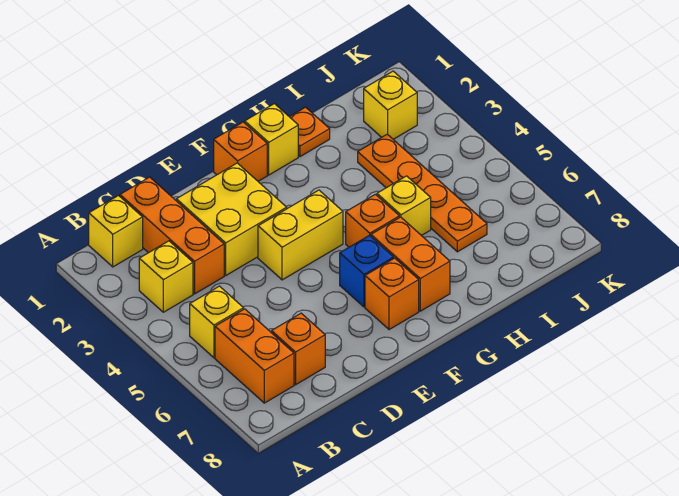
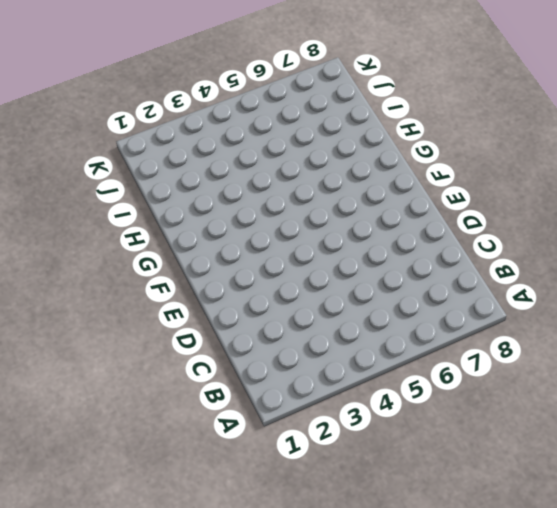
none -> yellow brick B1 level 1
none -> yellow brick B3 level 1
none -> yellow brick B5 level 1

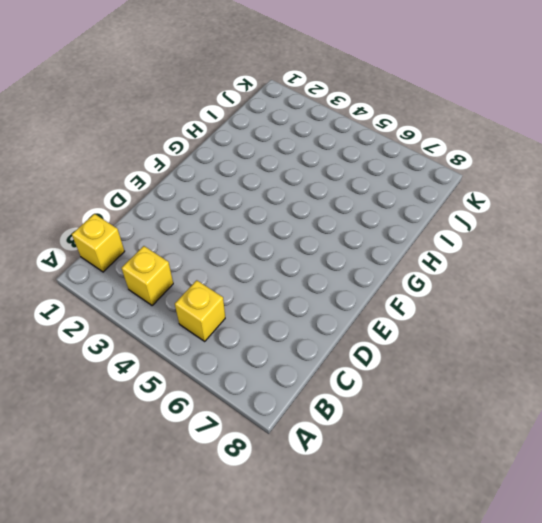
none -> orange brick B6:B7 level 1
none -> orange brick C1:C3 level 1
none -> orange brick C7 level 1

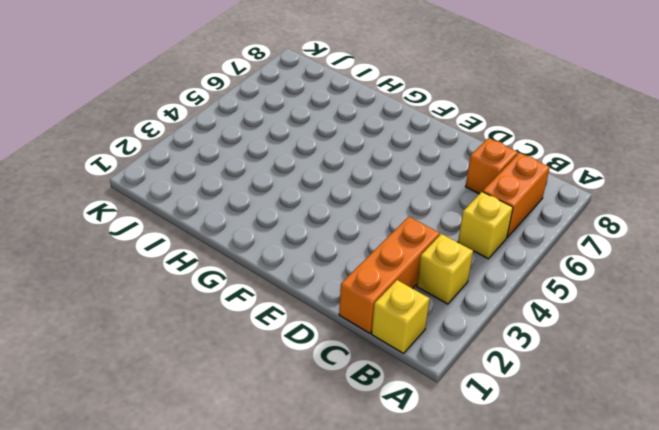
none -> yellow brick D2:E3 level 1
none -> yellow brick E4:F4 level 1
none -> orange brick F1 level 1

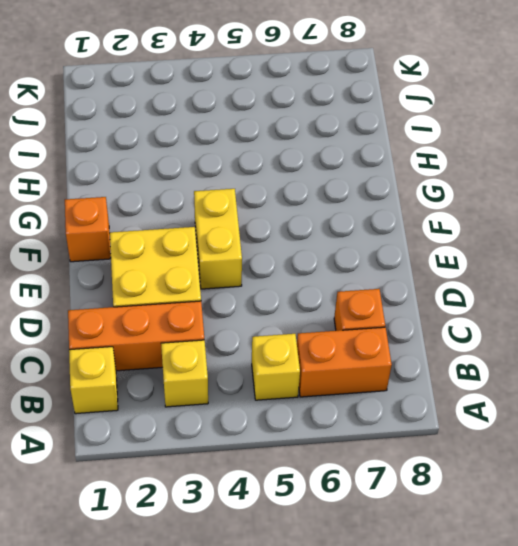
none -> blue brick F6 level 1
none -> orange brick F7 level 1
none -> yellow brick G1 level 1

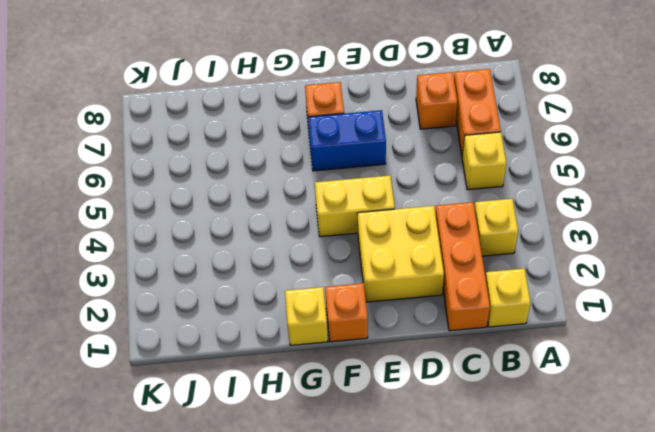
blue brick E6:F6 level 1 -> blue brick F6 level 1
none -> orange brick G5 level 1
none -> orange brick G6:G7 level 1
none -> orange plate H1 level 1

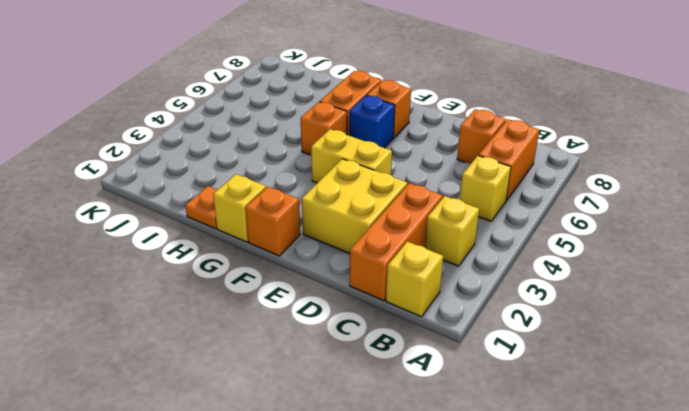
none -> yellow brick H5 level 1
none -> orange plate I3:I6 level 1
none -> yellow brick J2 level 1

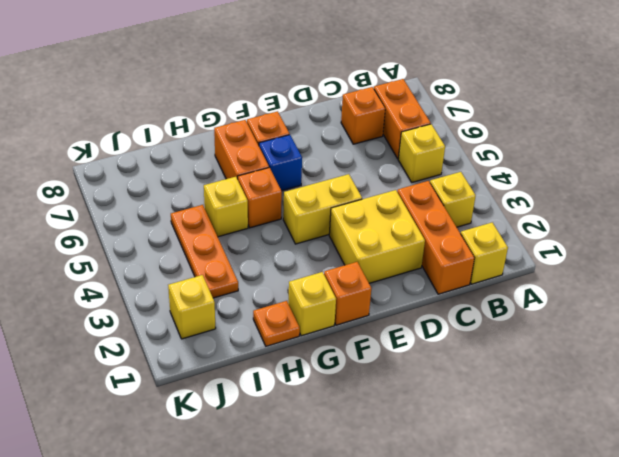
orange plate I3:I5 level 1 -> orange plate I3:I6 level 1

